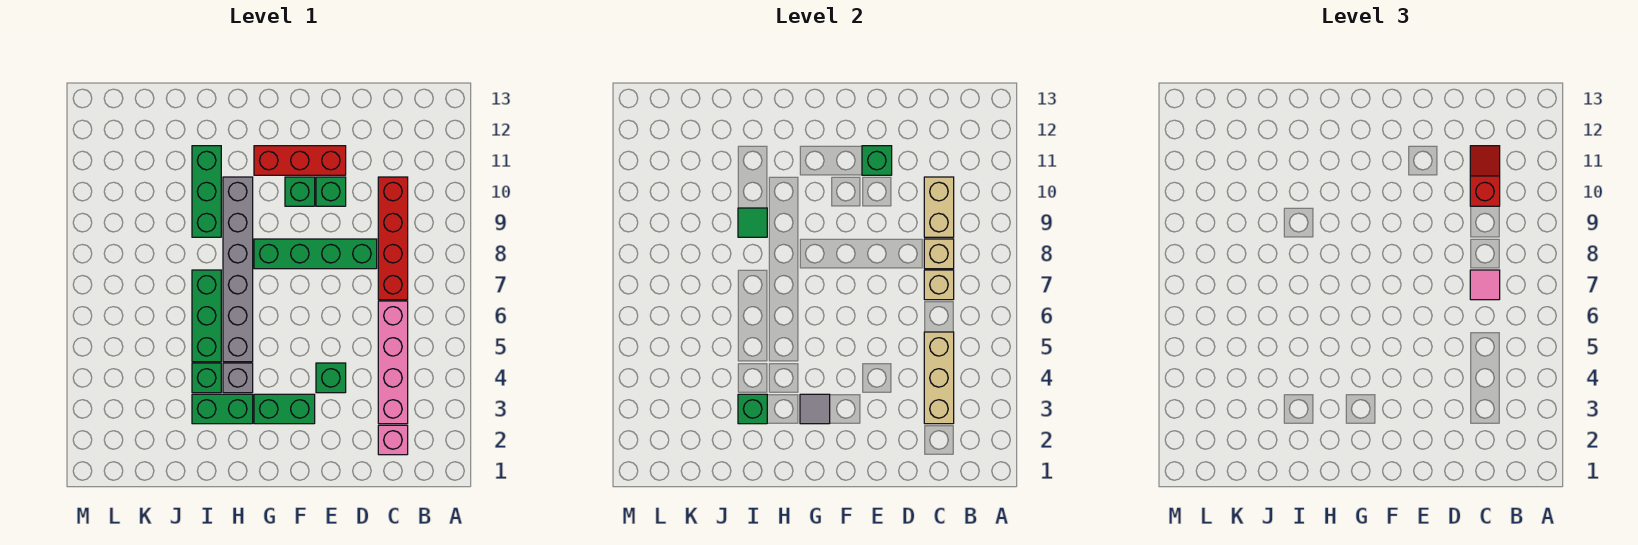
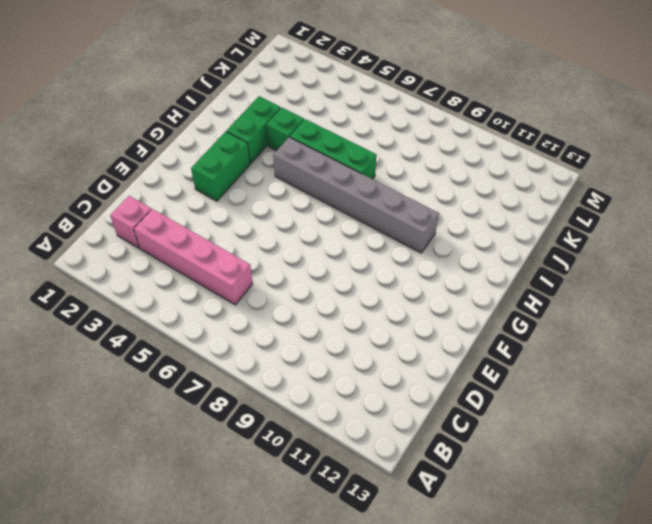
none -> red brick C7:C10 level 1
none -> green brick D8:G8 level 1
none -> green brick E4 level 1

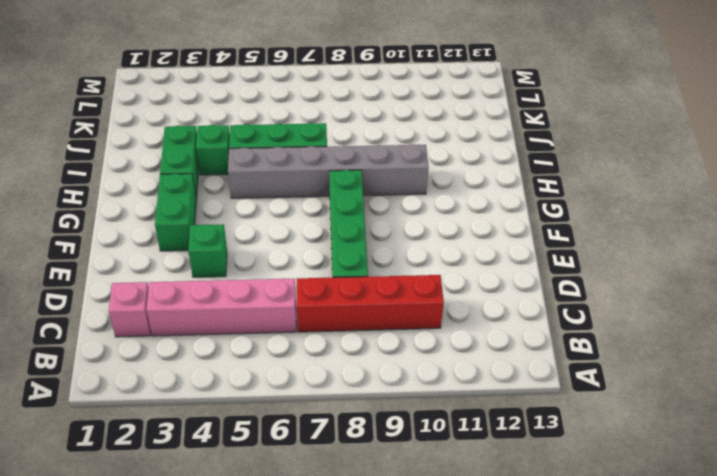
none -> green brick E10 level 1
none -> red brick E11:G11 level 1
none -> green brick F10 level 1

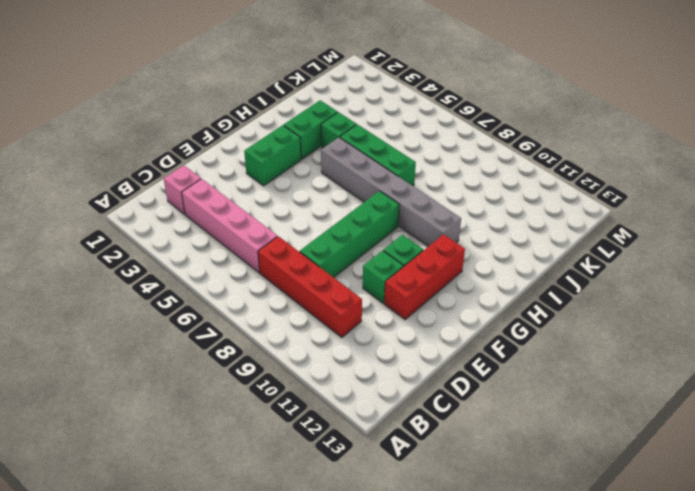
none -> green brick E4 level 1
none -> grey brick H4 level 1
none -> green brick I9:I11 level 1

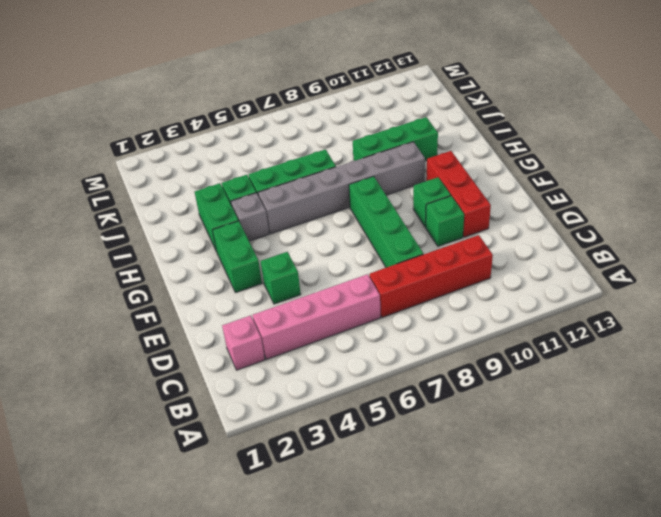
none -> tan brick C3:C5 level 2
none -> tan brick C7 level 2
none -> tan brick C8 level 2

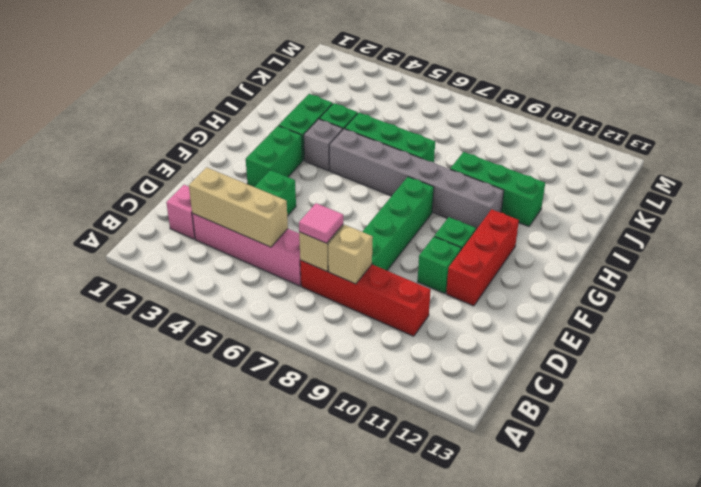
none -> tan brick C9:C10 level 2
none -> green brick E11 level 2
none -> grey tile G3 level 2

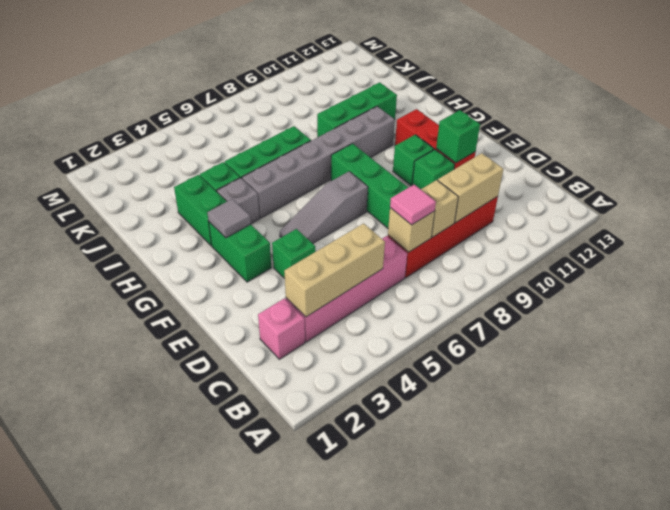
grey slope F5:F7 level 1 top 7 -> none
none -> green brick I3 level 2
none -> green tile I9 level 2
none -> red slope C10:C11 level 3 top 10

